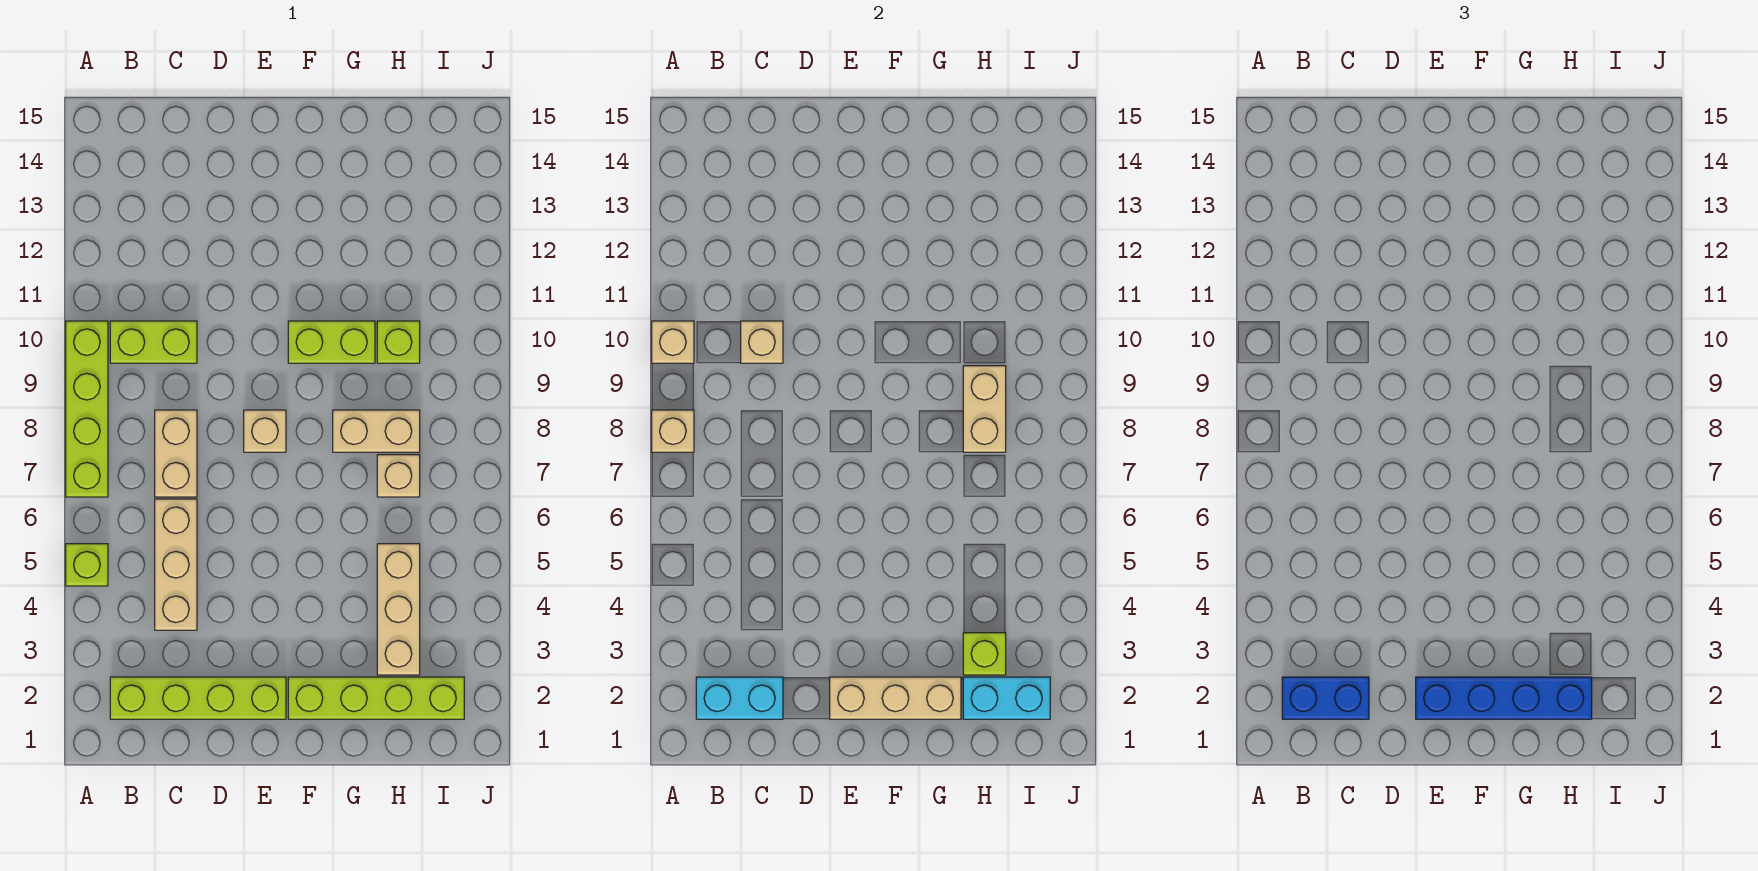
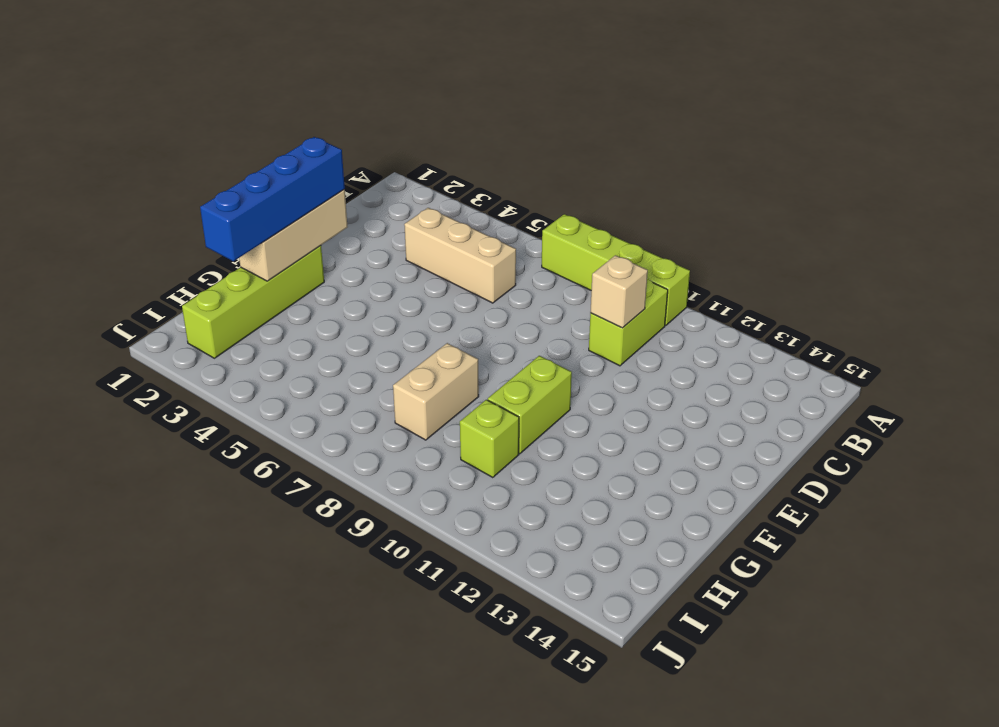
none -> lime brick A5 level 1
none -> lime brick B2:E2 level 1
none -> tan brick C7:C8 level 1

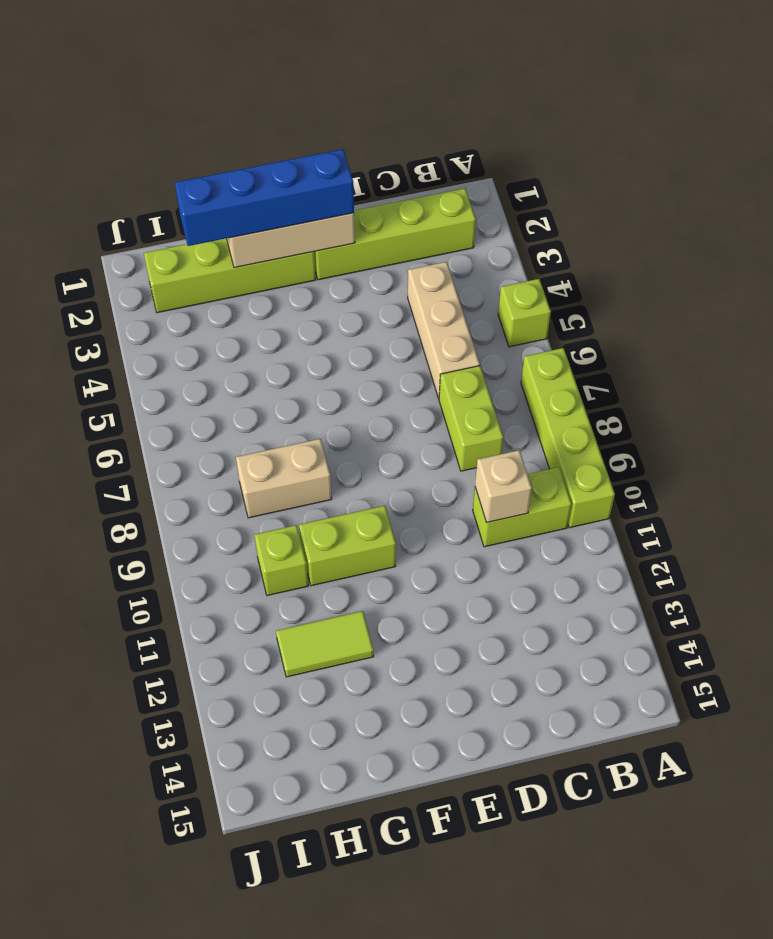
lime brick C7:C8 level 1 -> tan brick C7:C8 level 1
lime tile G12:H12 level 1 -> none
none -> tan brick E8 level 1
none -> tan brick H3:H5 level 1
none -> tan brick H7 level 1

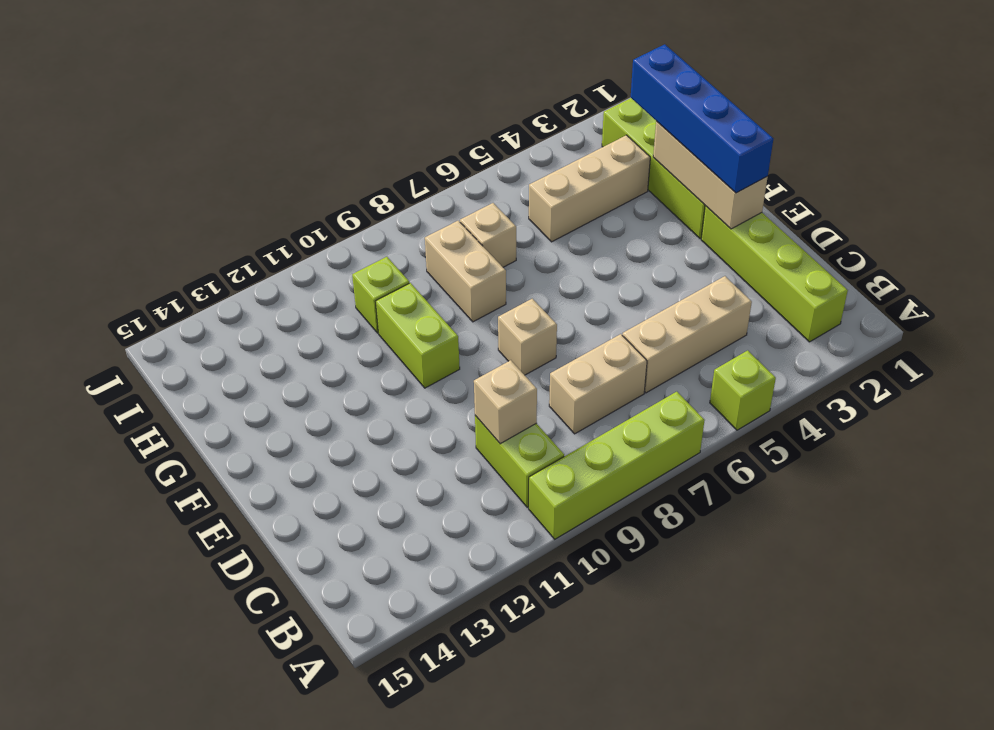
none -> tan brick A8 level 2
none -> tan brick A10 level 2
none -> cyan brick B2:C2 level 2

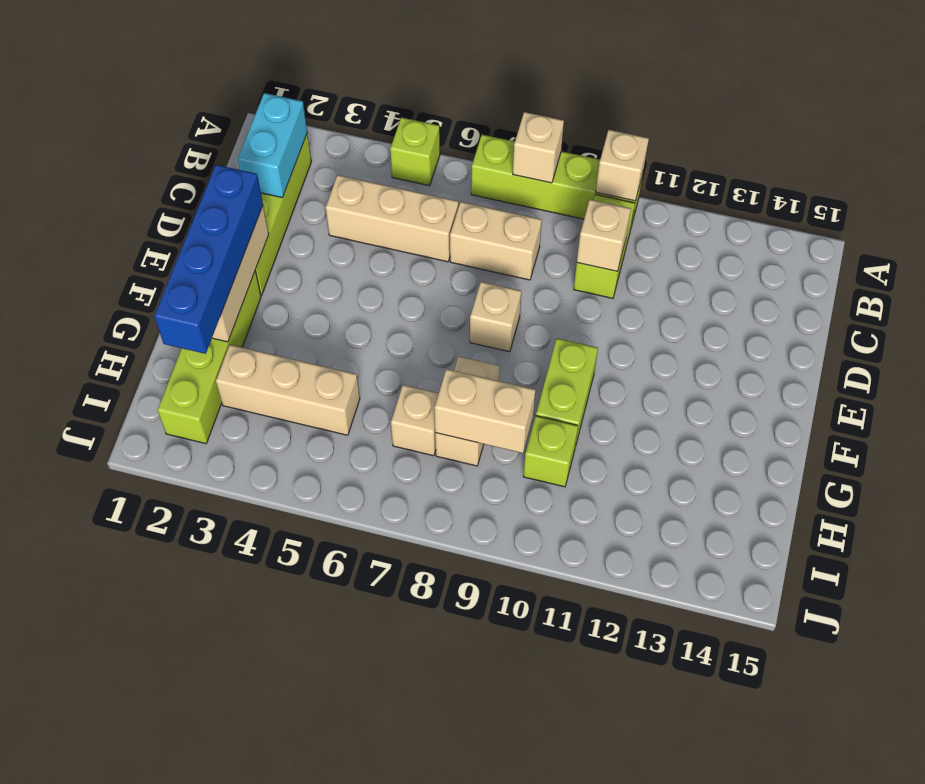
none -> cyan brick H2:I2 level 2
none -> lime brick H3 level 2
none -> blue brick B2:C2 level 3

